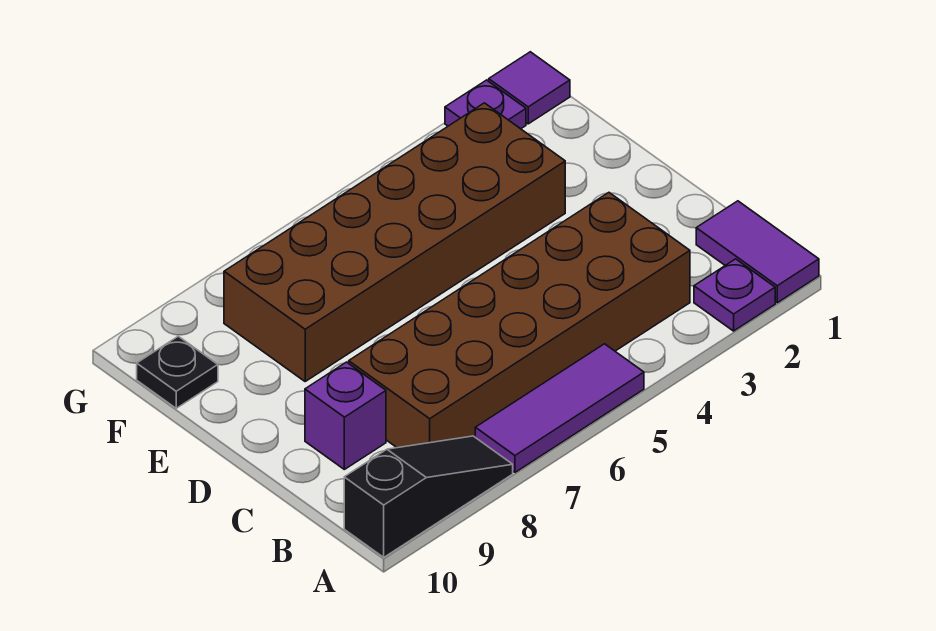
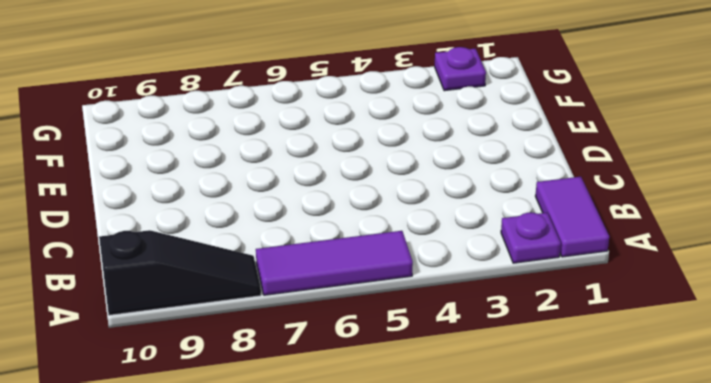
none -> brown brick B3:C8 level 1
none -> purple brick C9 level 1

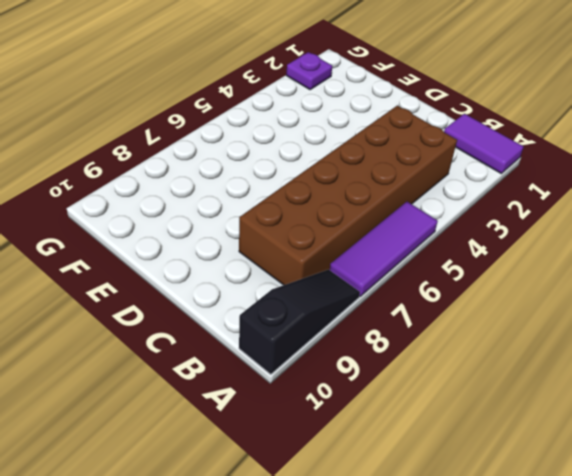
none -> purple plate A2 level 1
none -> purple brick C9 level 1

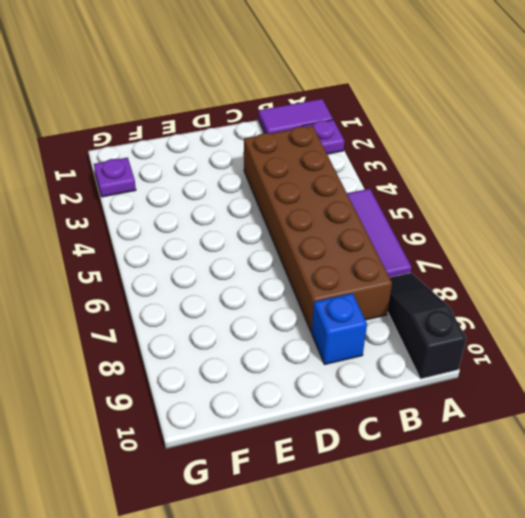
blue brick C9 level 1 -> purple brick C9 level 1
none -> brown brick E3:F8 level 1
none -> black plate F10 level 1

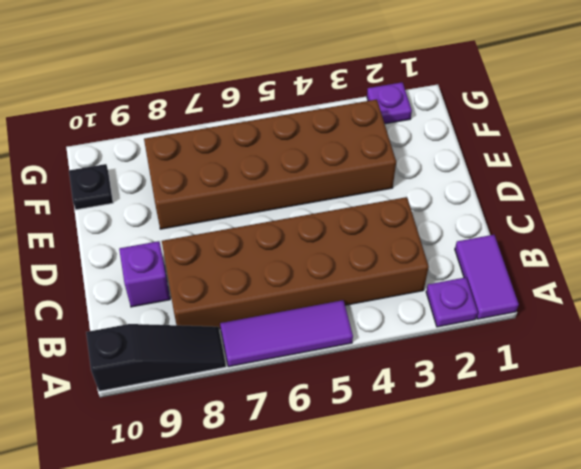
none -> purple tile G1 level 1

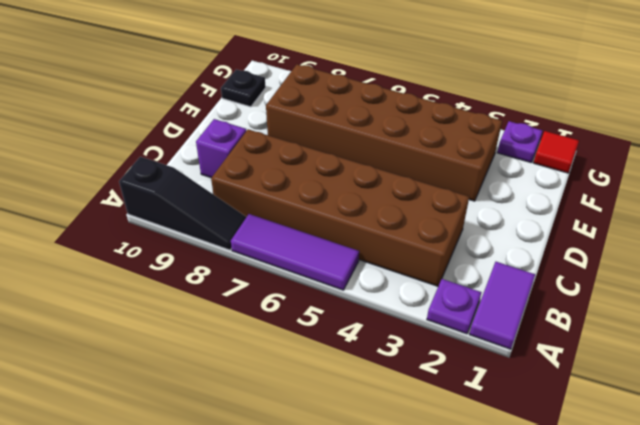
red tile G1 level 1 -> purple tile G1 level 1

